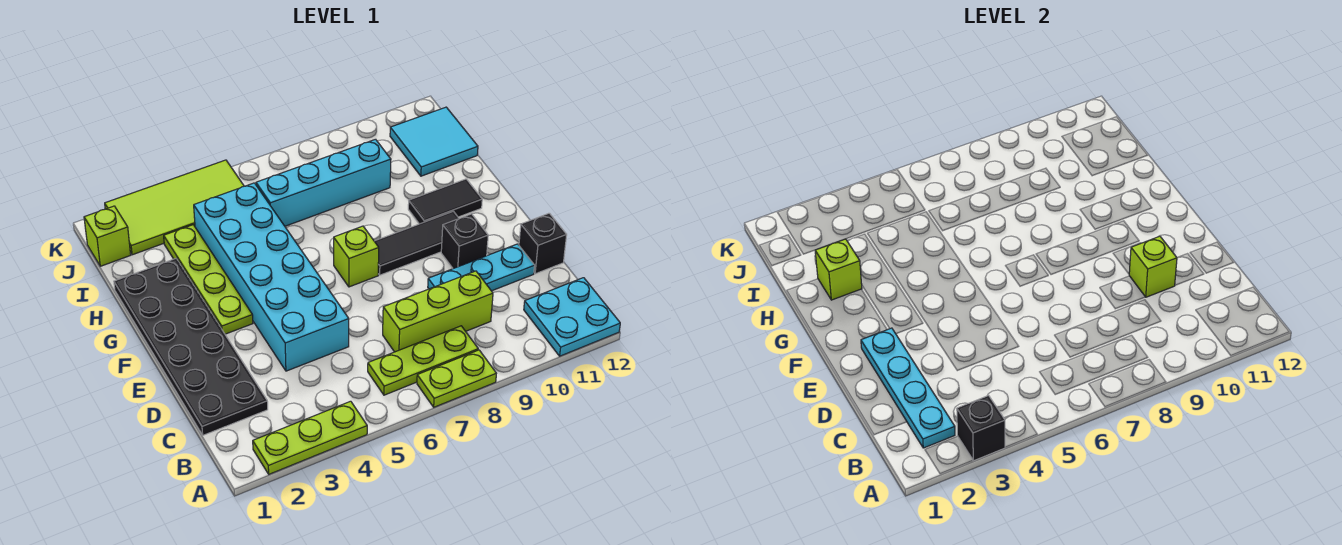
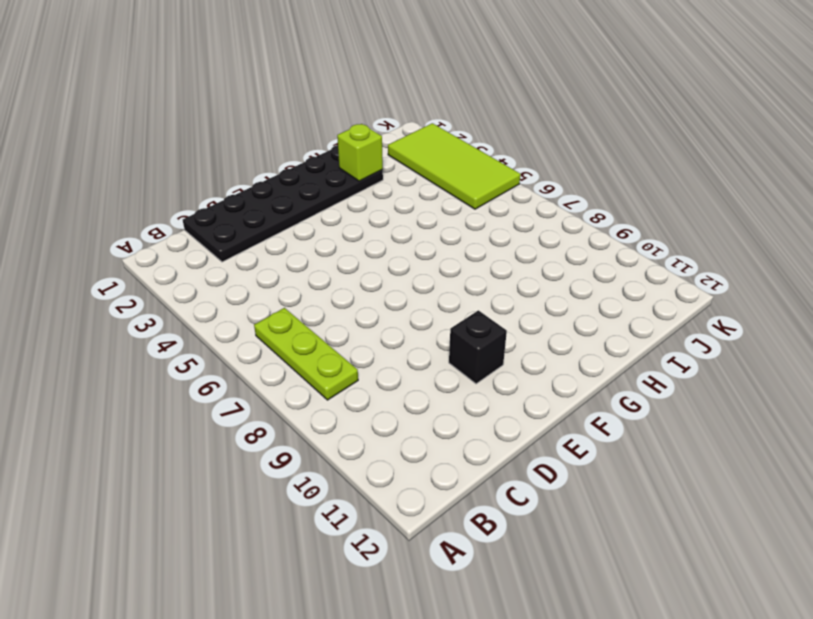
none -> lime plate A2:A4 level 1
none -> lime plate A7:A8 level 1
none -> cyan plate A11:B12 level 1

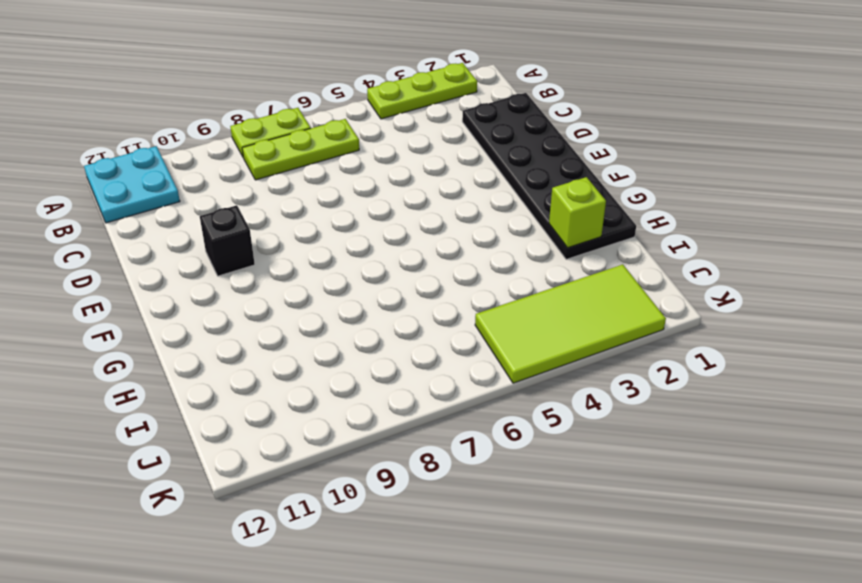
none -> lime brick C7:C9 level 1
none -> cyan brick D4:I5 level 1
none -> cyan plate D9:D11 level 1

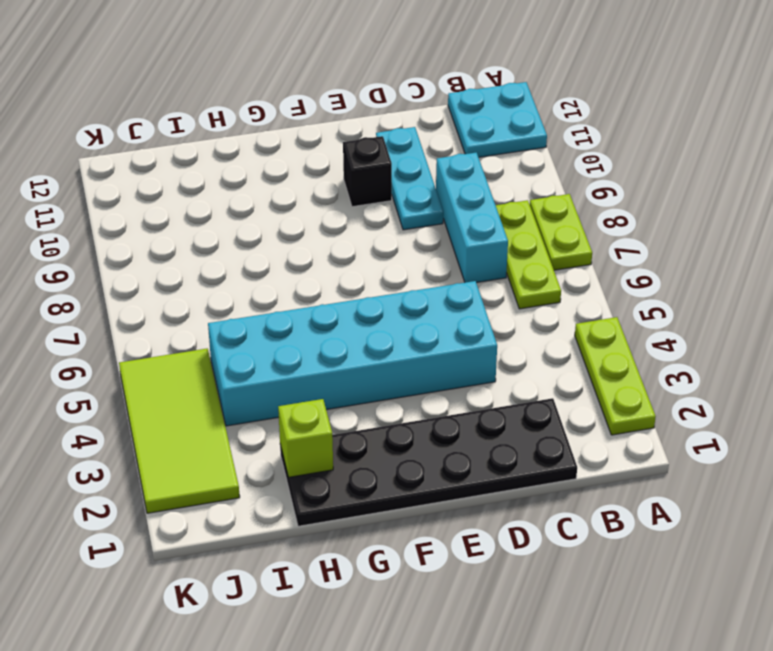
cyan brick C7:C9 level 1 -> lime brick C7:C9 level 1
none -> black brick D12 level 1
none -> lime plate F3:I3 level 1
none -> lime brick F7 level 1

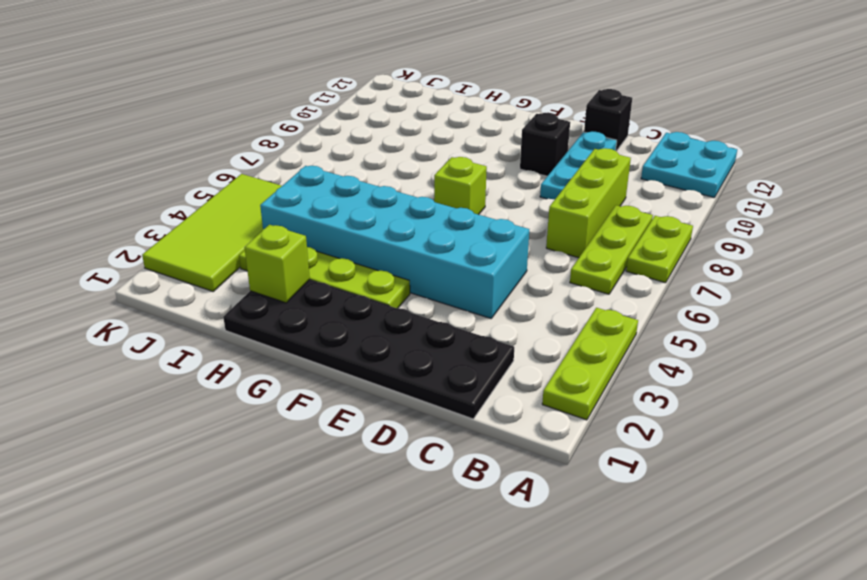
none -> black tile F8:F10 level 1
none -> black tile G10:G11 level 1
none -> cyan brick I6:I9 level 1

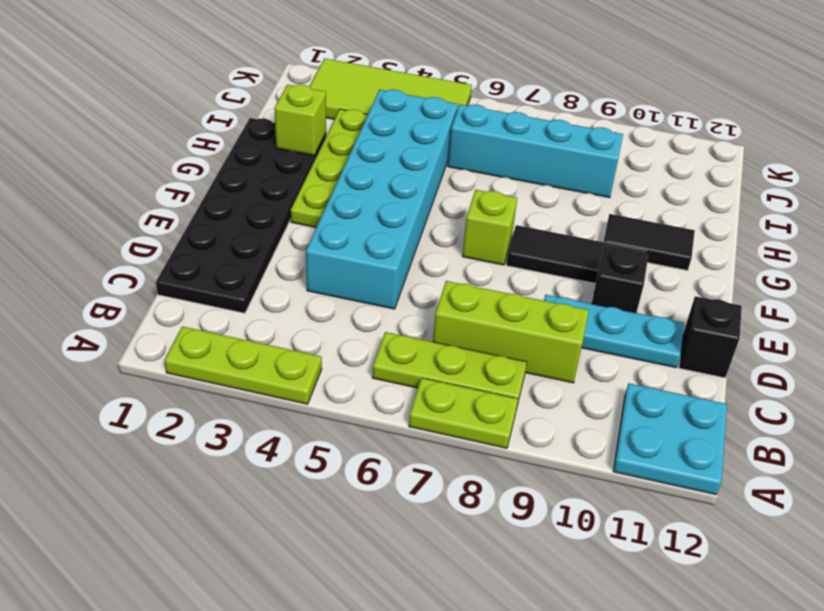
none -> cyan tile I11:J12 level 1
none -> lime brick J1 level 1
none -> black brick A3 level 2

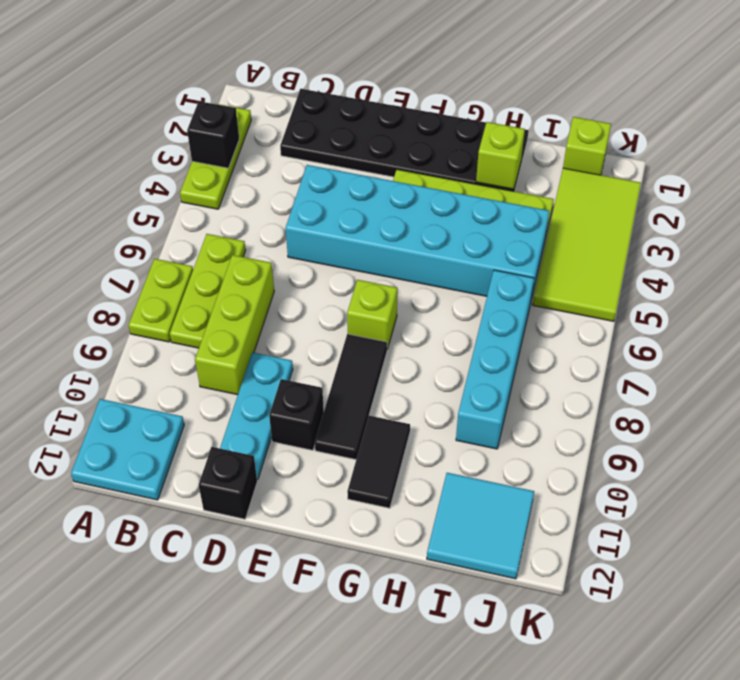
none -> cyan plate B2:E2 level 2
none -> lime brick D10 level 2

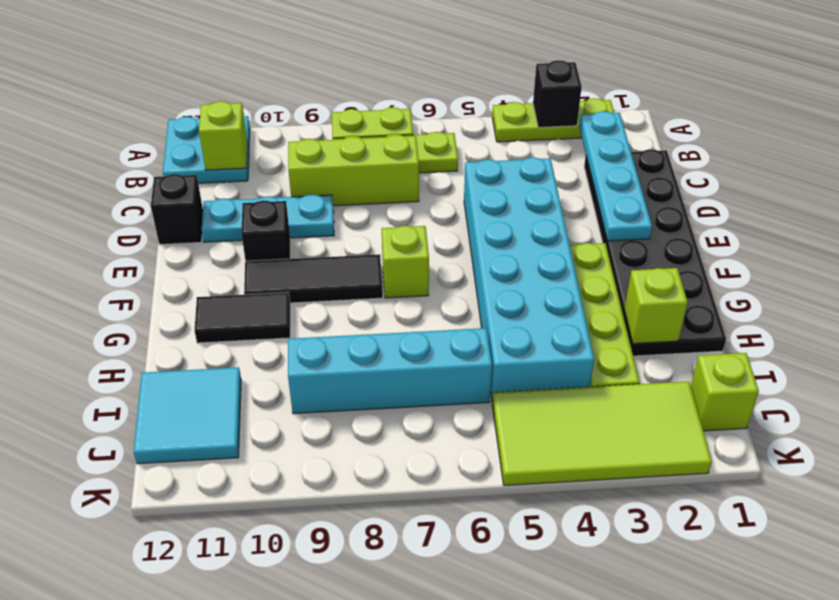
lime brick B11 level 2 -> lime brick D10 level 2

